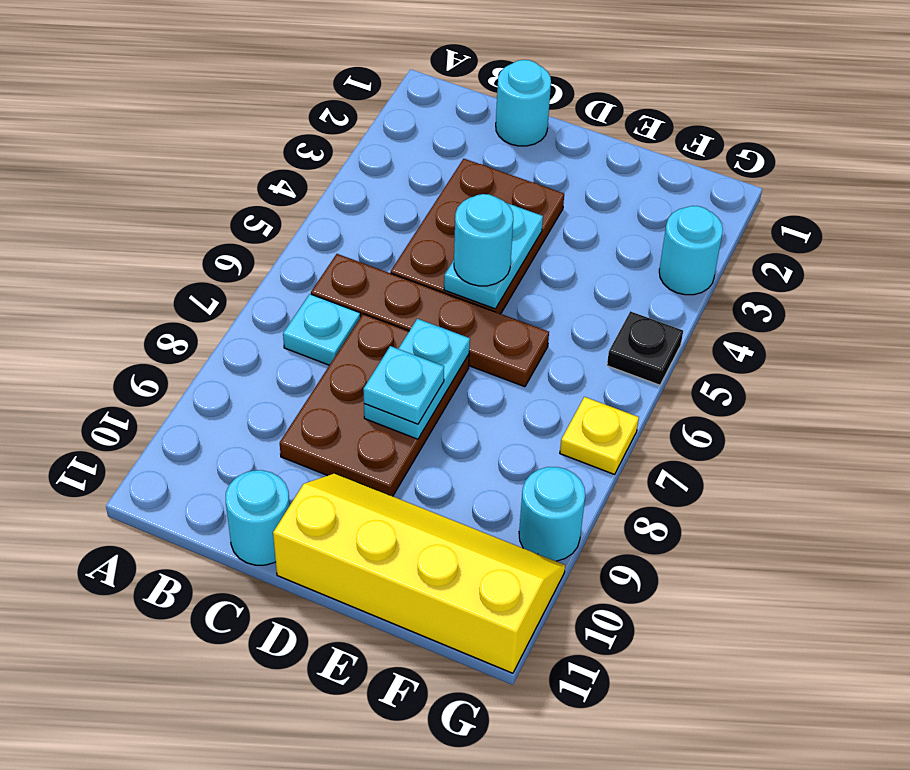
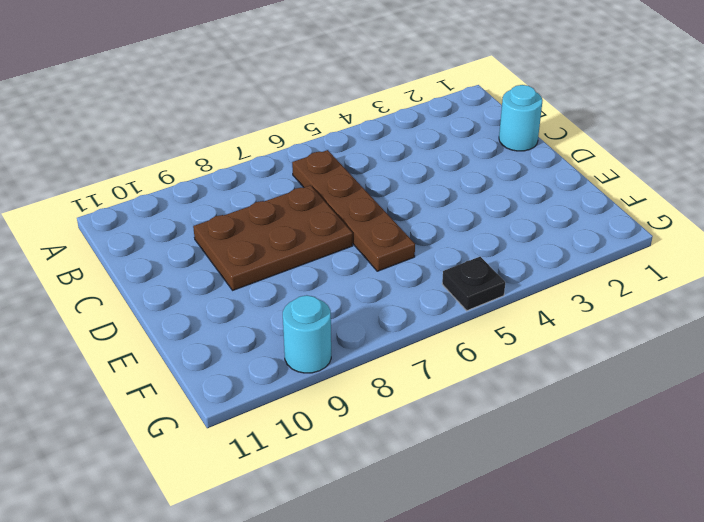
none -> cyan plate B7 level 1
none -> brown plate C3:D5 level 1
none -> cyan round brick C11 level 1

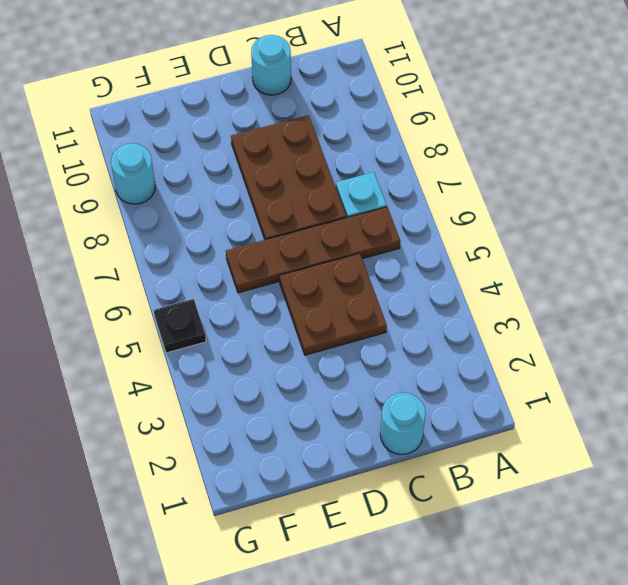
brown plate C4:D5 level 1 -> brown plate C3:D5 level 1
none -> yellow slope D10:G11 level 1 top 11
none -> cyan round brick G3 level 1
none -> yellow plate G7 level 1

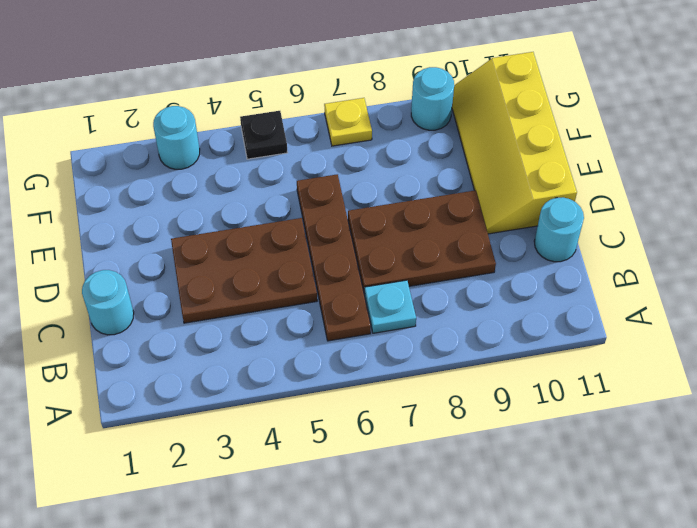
none -> cyan plate D4:D5 level 2
none -> cyan plate D7:D8 level 2
none -> cyan round brick D5 level 3

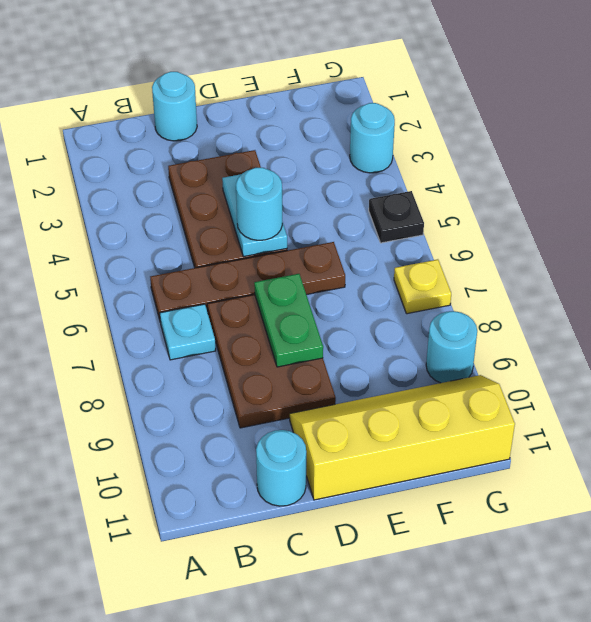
green plate D7:D8 level 2 -> cyan plate D7:D8 level 2
none -> cyan plate D8 level 3

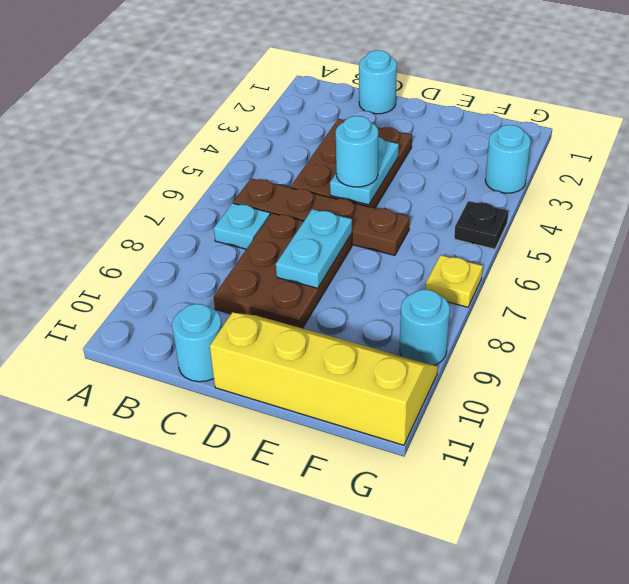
none -> cyan plate D8 level 3

